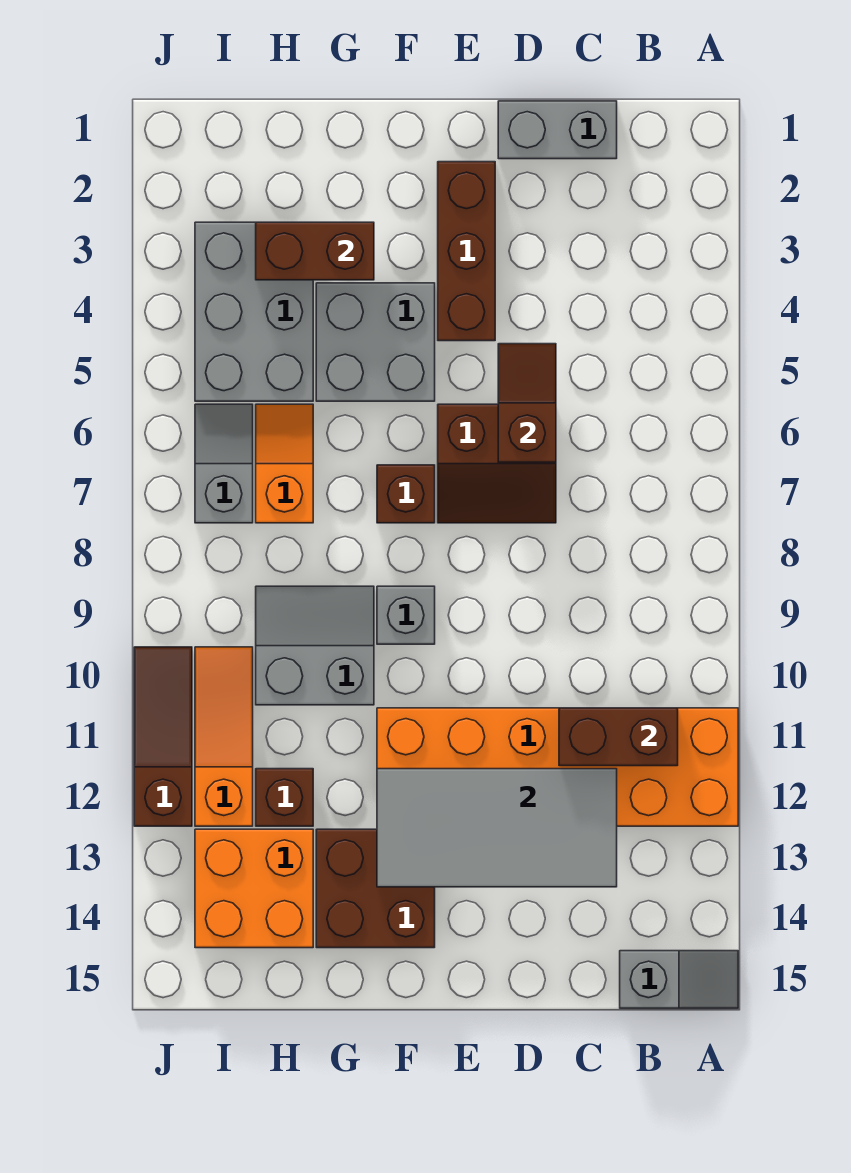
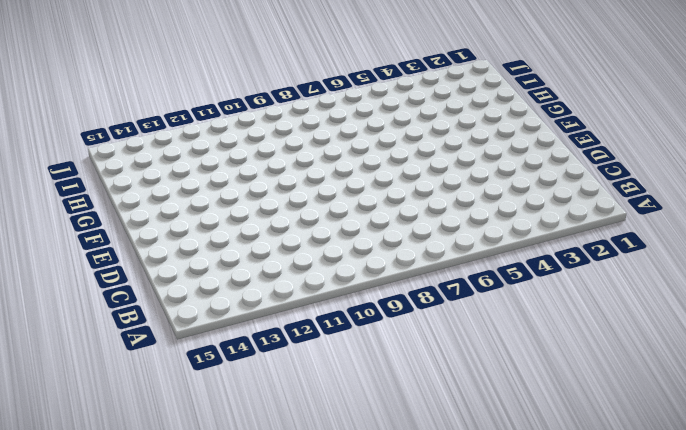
none -> orange brick A11:F12 level 1
none -> grey slope A15:B15 level 1 top B
none -> grey brick C1:D1 level 1

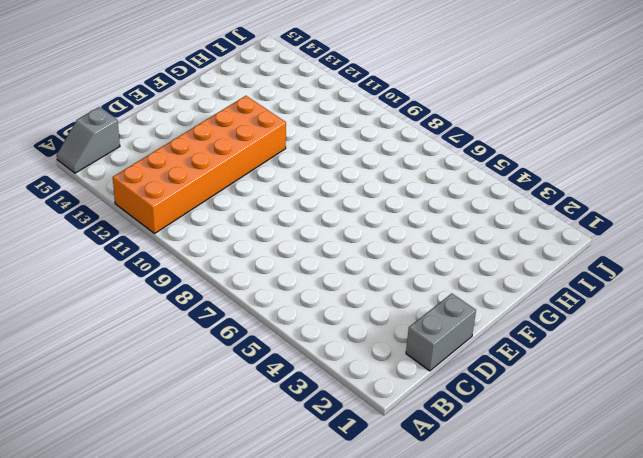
none -> brown slope D6:E7 level 1 top 6
none -> brown brick E2:E4 level 1
none -> grey brick F4:G5 level 1

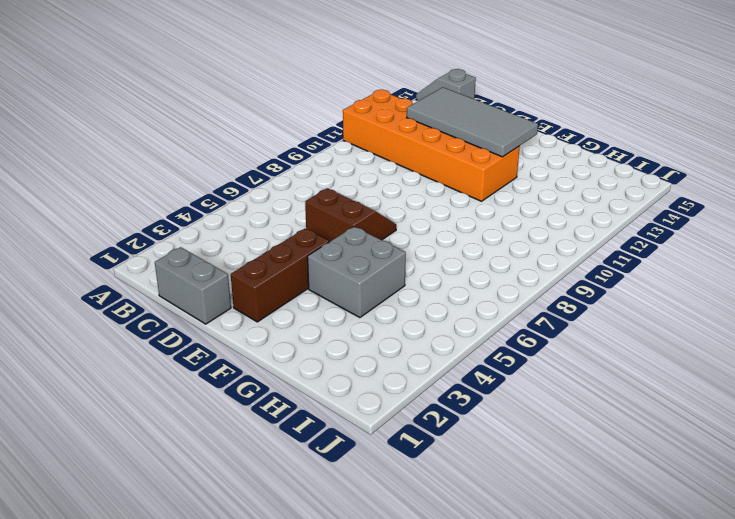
none -> brown brick F7 level 1
none -> grey brick F9 level 1
none -> brown brick F13:G14 level 1

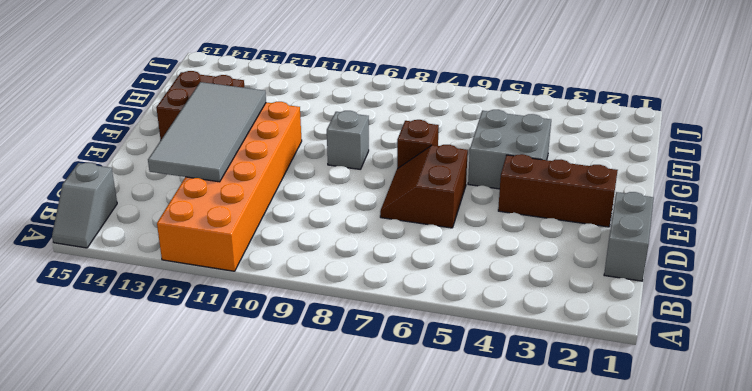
none -> grey slope G9:H10 level 1 top 10
none -> grey brick H3:I5 level 1
none -> orange slope H6:H7 level 1 top 7

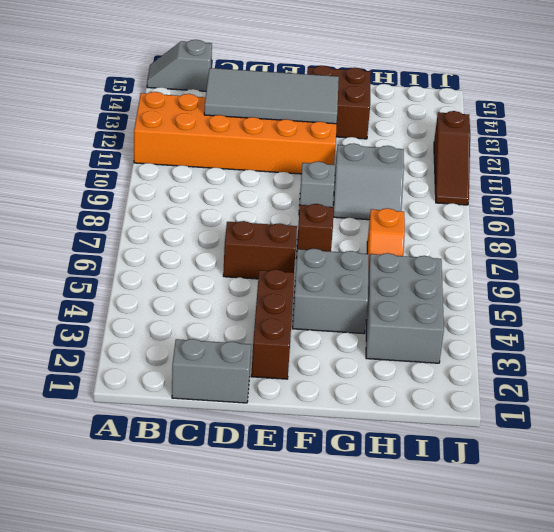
none -> brown brick H12 level 1
none -> orange brick H13:I14 level 1
none -> grey slope I6:I7 level 1 top 7

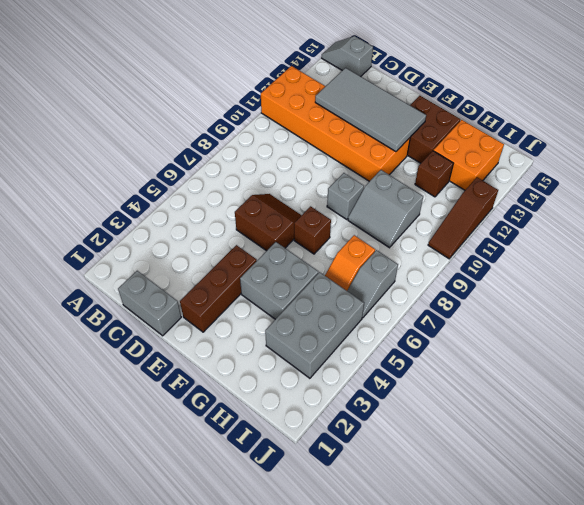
none -> orange slope I10:I12 level 1 top 12
none -> brown brick B11:C11 level 2
none -> brown slope D5:D6 level 2 top 6

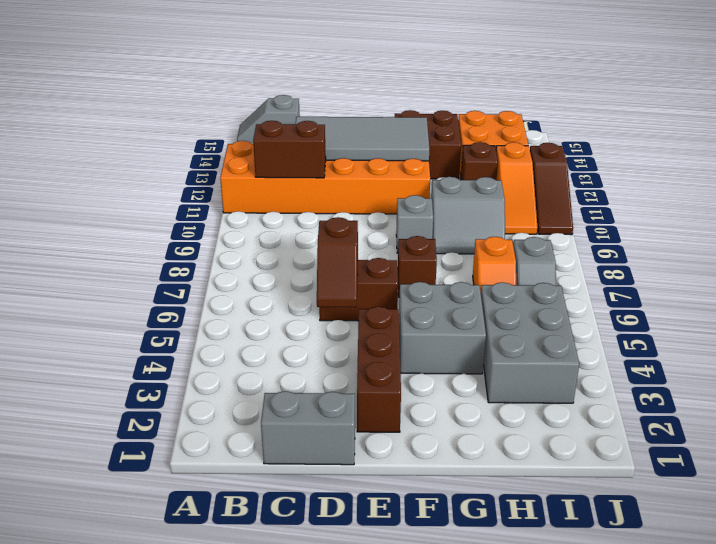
none -> brown brick G3:H3 level 2

